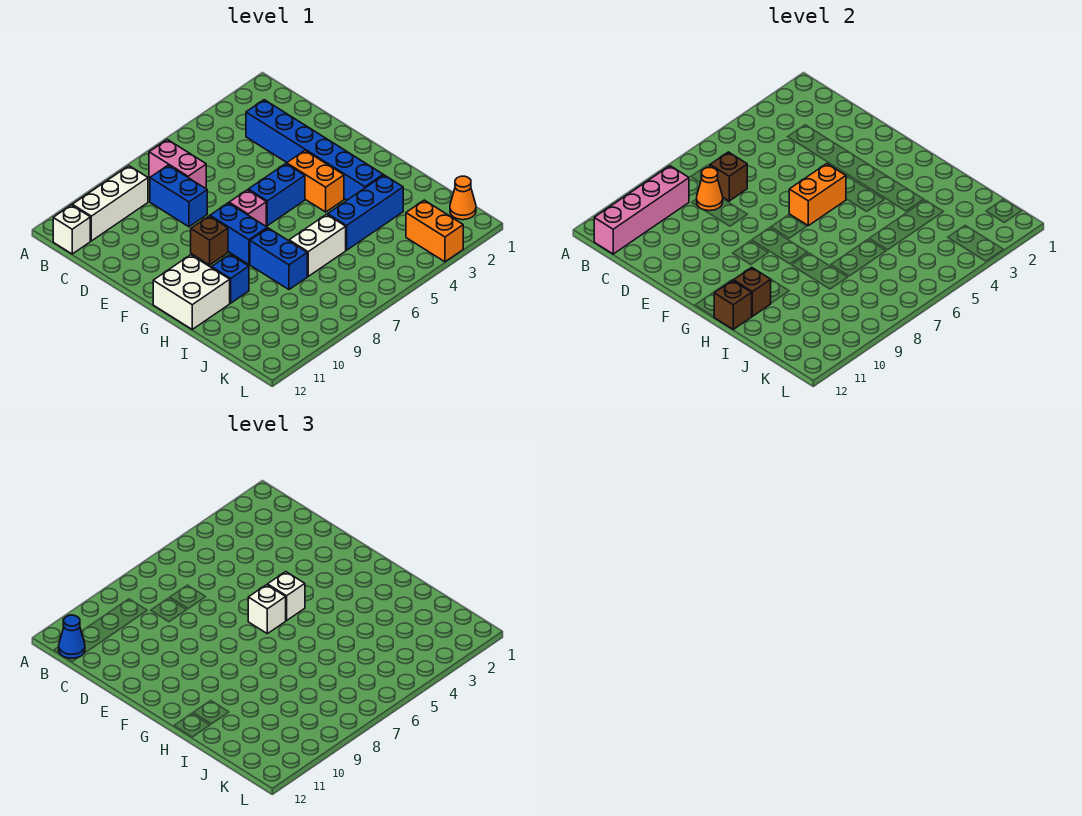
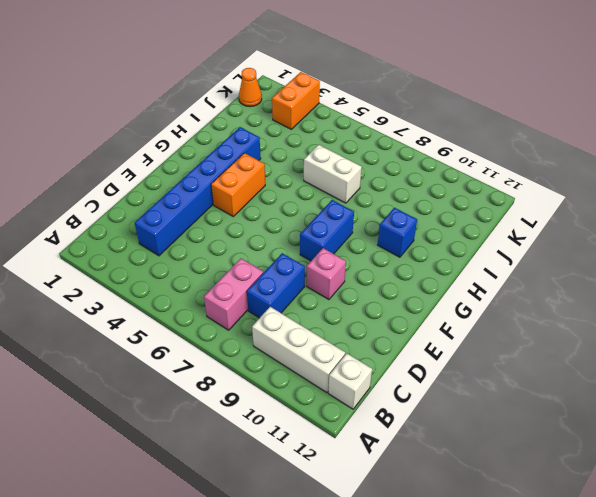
pink brick E9 level 1 -> pink brick F7 level 1
none -> blue brick F5:F6 level 1
none -> brown brick F9 level 1
none -> white brick G11:H12 level 1

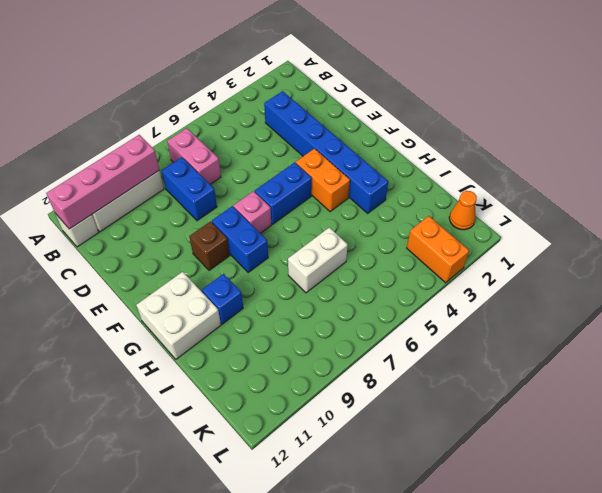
none -> blue brick H8:I8 level 1
none -> blue brick I3:I5 level 1
none -> brown brick C7 level 2

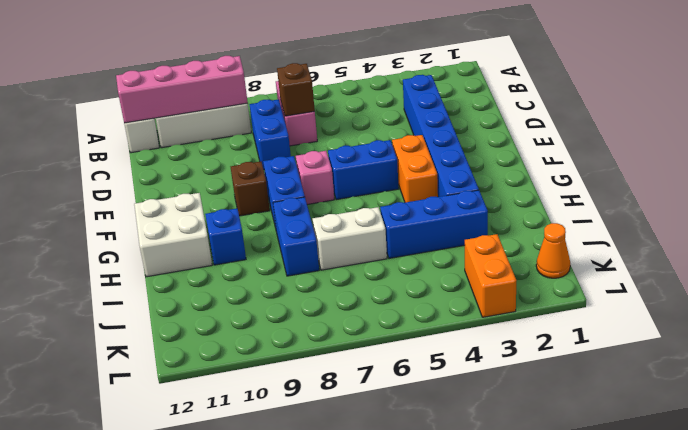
none -> orange cone C8 level 2
none -> orange brick F5:F6 level 2
none -> brown brick H11 level 2

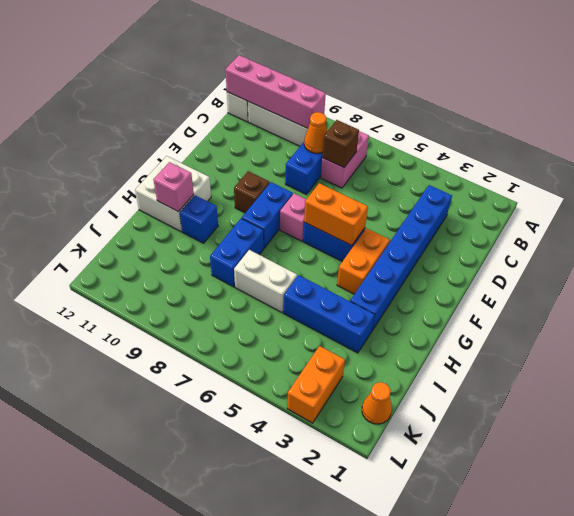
pink brick H11 level 2 -> brown brick H11 level 2
none -> brown brick H12 level 2
none -> blue cone B12 level 3
none -> white brick F5 level 3

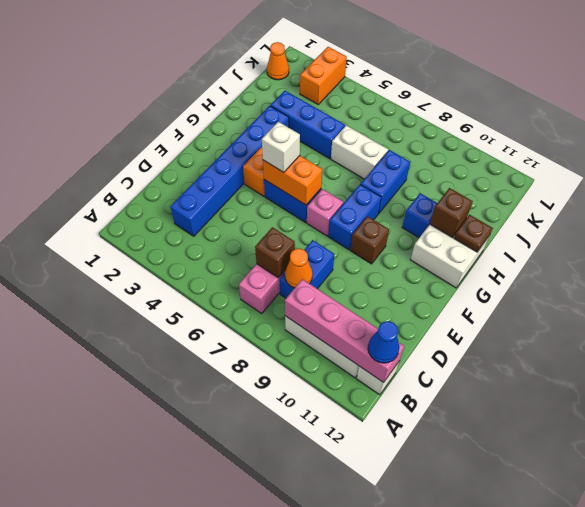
brown plate H12 level 2 -> brown brick H12 level 2
none -> white brick F6 level 3

